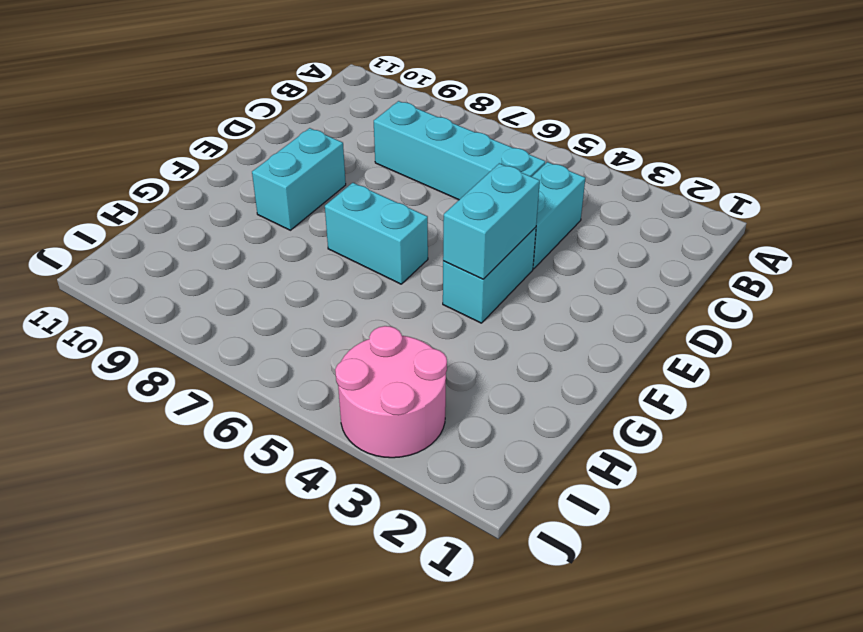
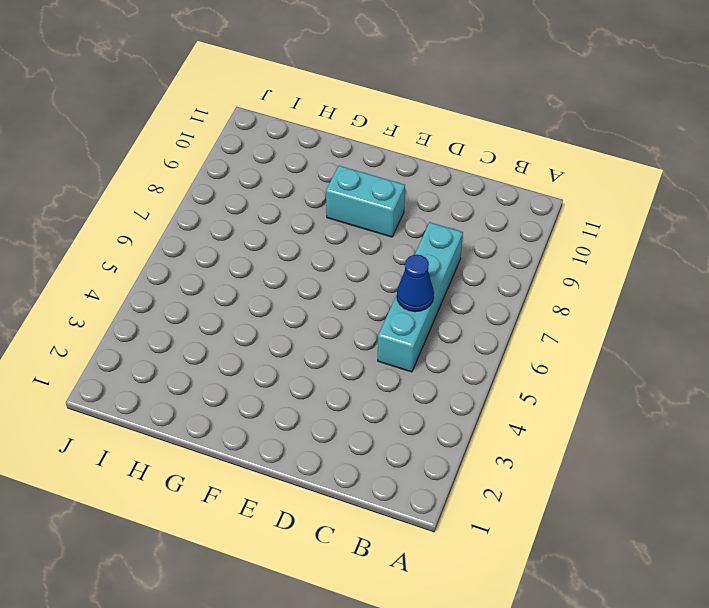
blue cone C6 level 2 -> none
none -> cyan brick C4:D4 level 1
none -> cyan brick E4:F4 level 1

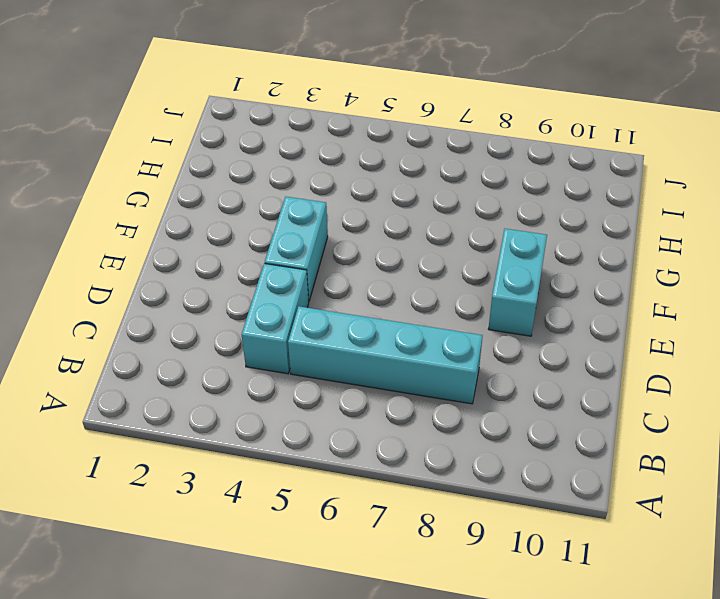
none -> cyan brick F6:F7 level 1
none -> pink round brick I3:J4 level 1

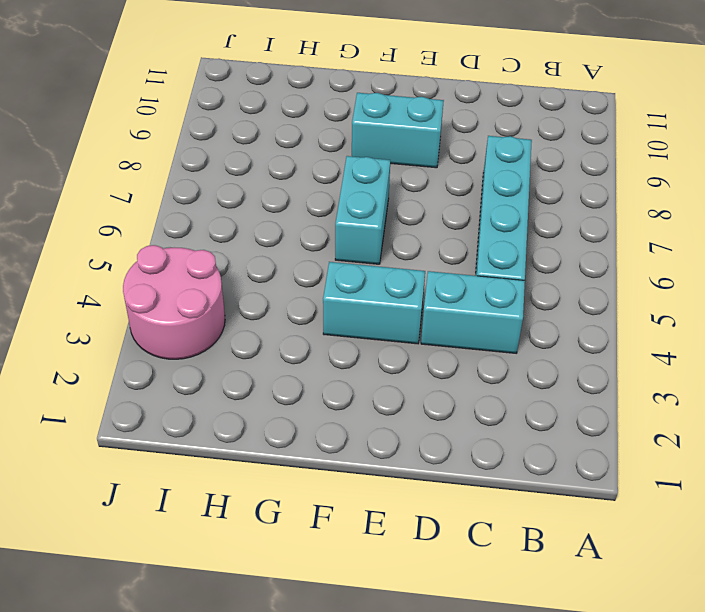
none -> cyan brick E4:F4 level 2

